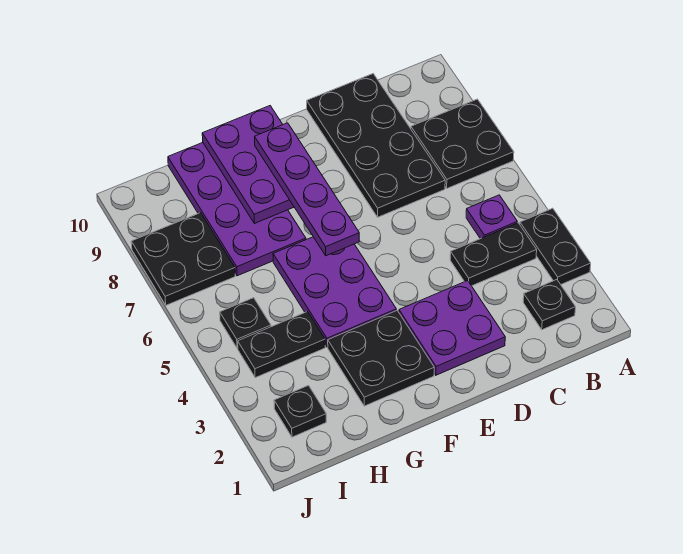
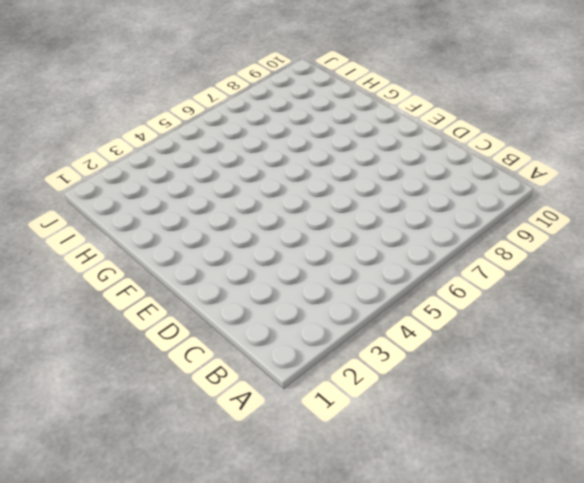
none -> black plate A3:A4 level 1
none -> black plate A7:B8 level 1
none -> black plate B2 level 1

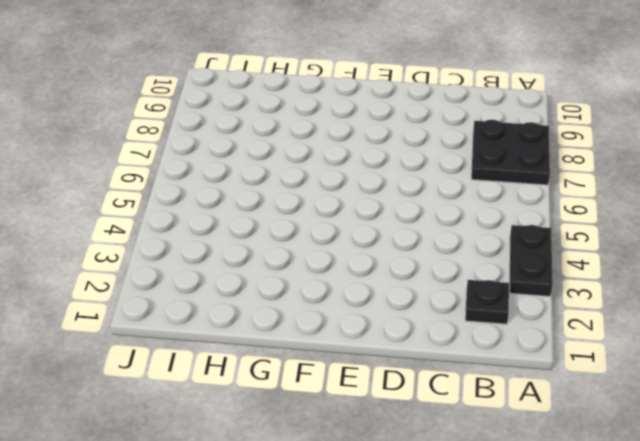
none -> black plate B4:C4 level 1
none -> purple plate B5 level 1
none -> black plate C7:D10 level 1

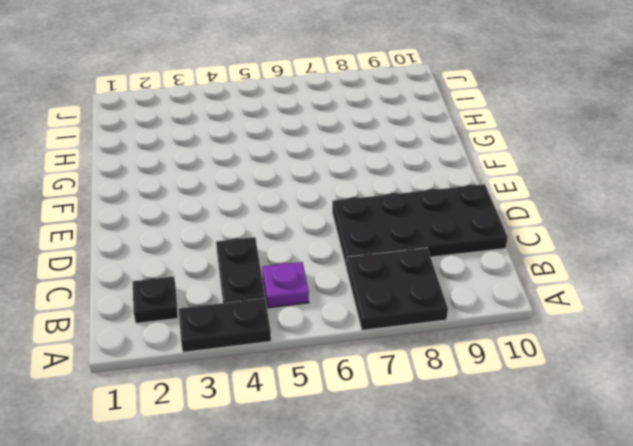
none -> purple plate D2:E3 level 1
none -> black plate F2:G3 level 1
none -> purple plate F4:G6 level 1

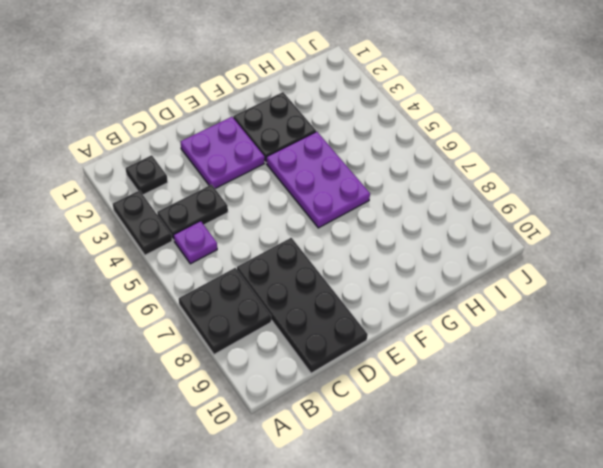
none -> purple plate G7:H10 level 1
none -> black plate H4:I4 level 1
none -> black plate I2 level 1

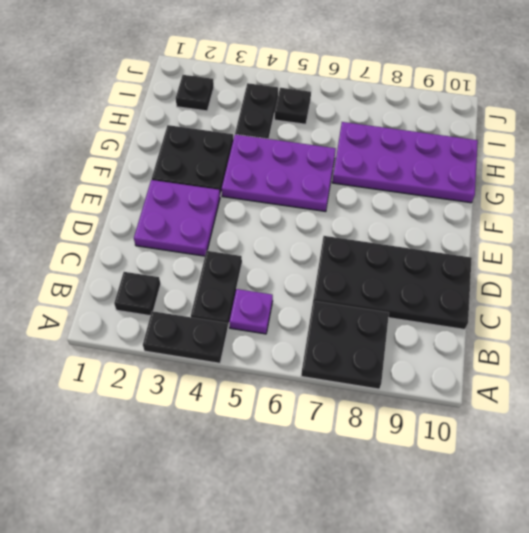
none -> black plate I7:J8 level 1
none -> purple plate F8:G10 level 2
none -> purple plate F6:F9 level 3

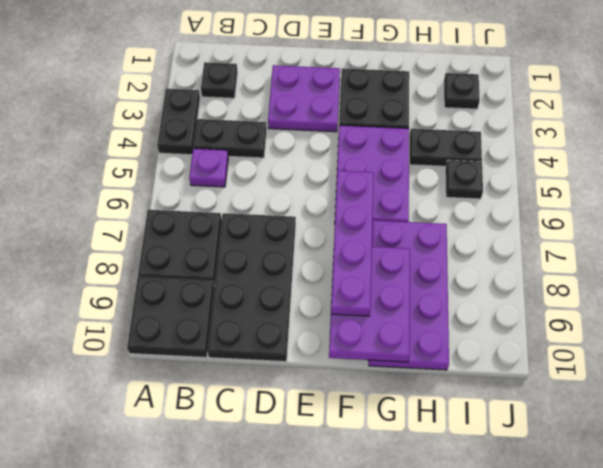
black plate A9:B10 level 1 -> black plate I7:J8 level 1

